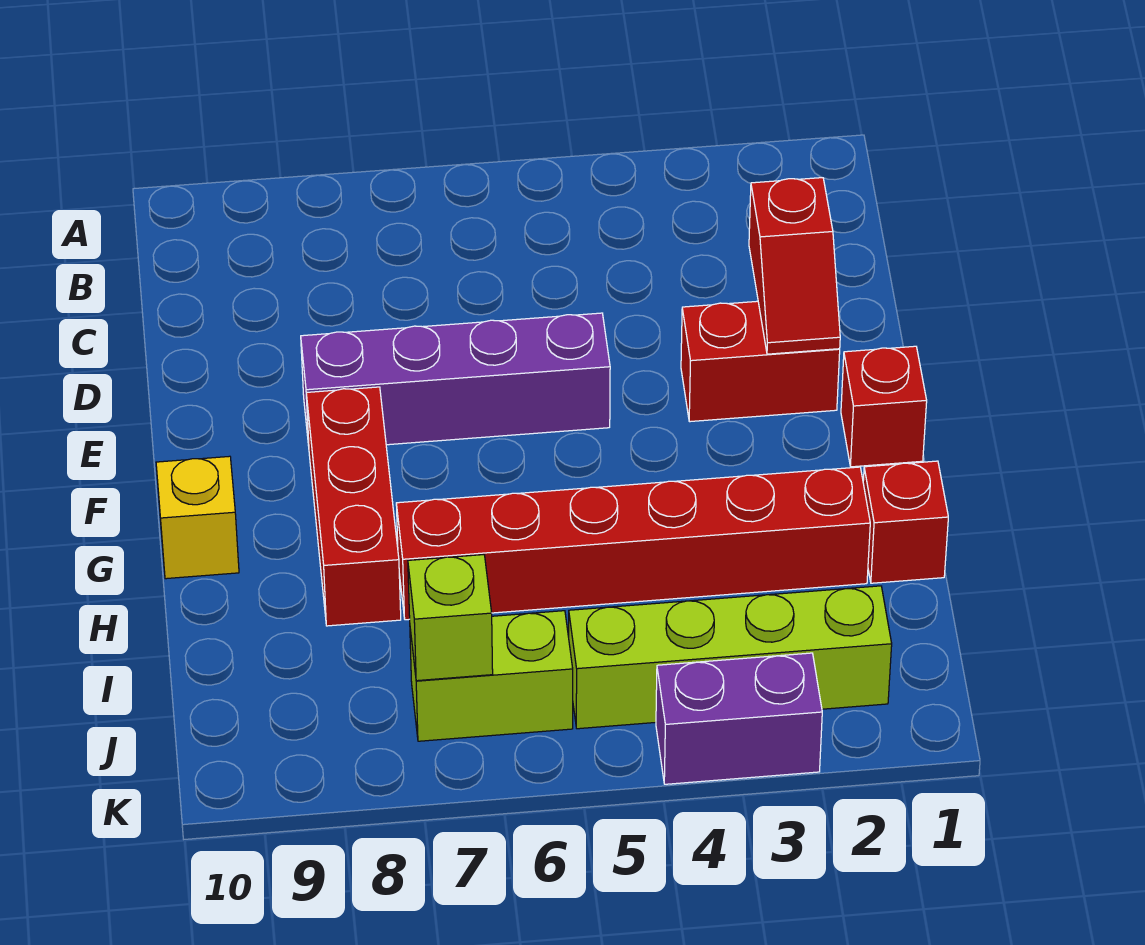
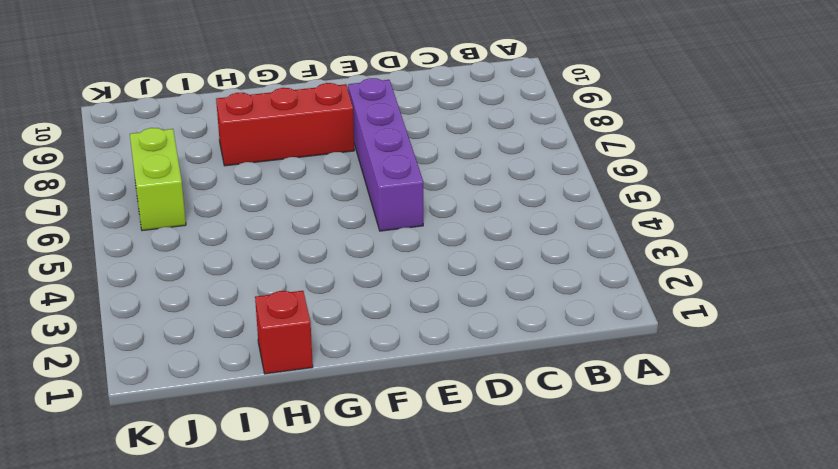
none -> red brick E2:E3 level 1
none -> red brick F1 level 1
none -> yellow brick G10 level 1

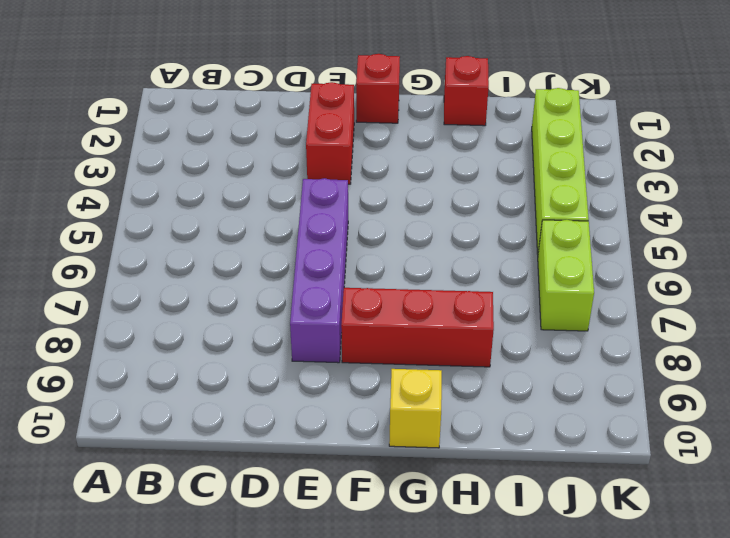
none -> red brick H2:H7 level 1
none -> purple brick K3:K4 level 1
none -> red slope D2:E2 level 2 top D

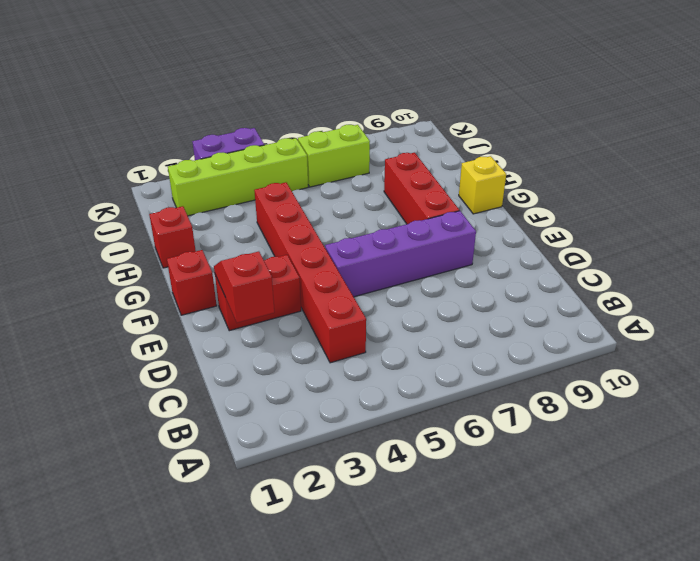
red brick C4:H4 level 1 -> red brick H2:H7 level 1
none -> lime brick J7 level 2

